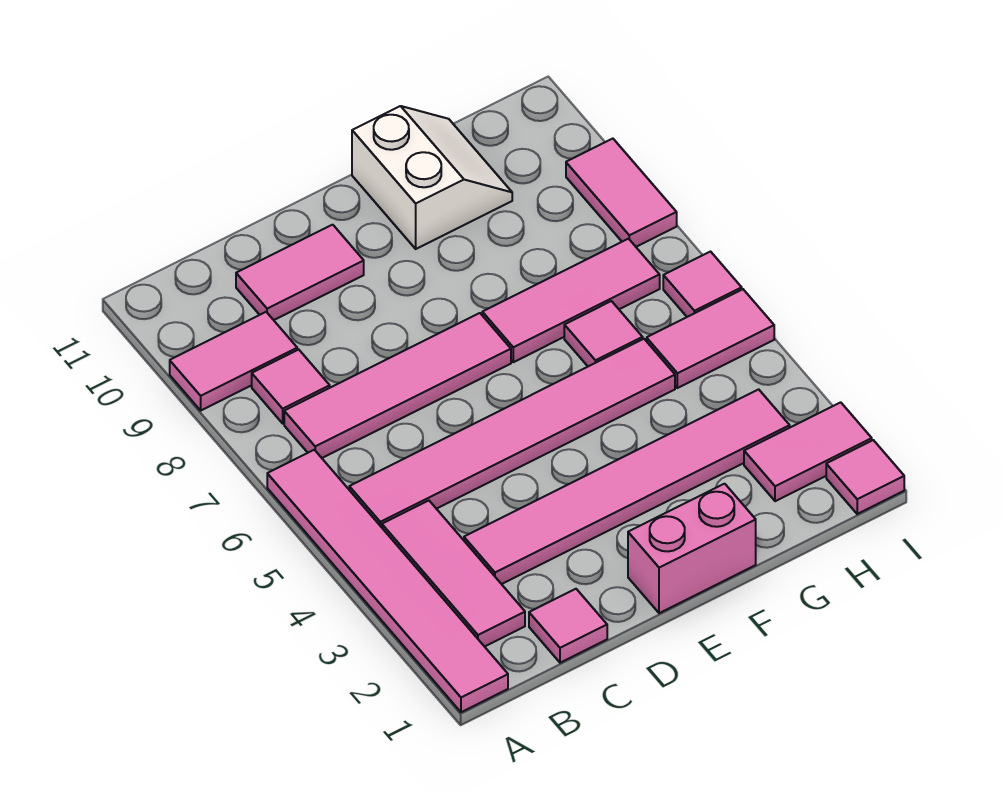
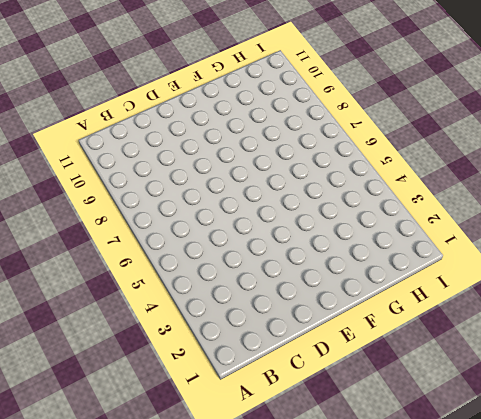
none -> pink tile A1:A6 level 1
none -> pink tile A9:B9 level 1
none -> pink tile B2:B4 level 1

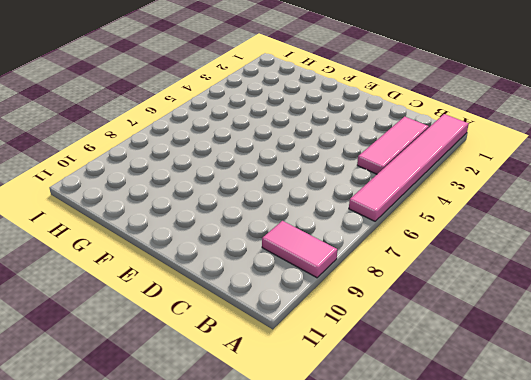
none -> pink tile B5:G5 level 1
none -> pink tile B7:E7 level 1
none -> pink tile B8 level 1

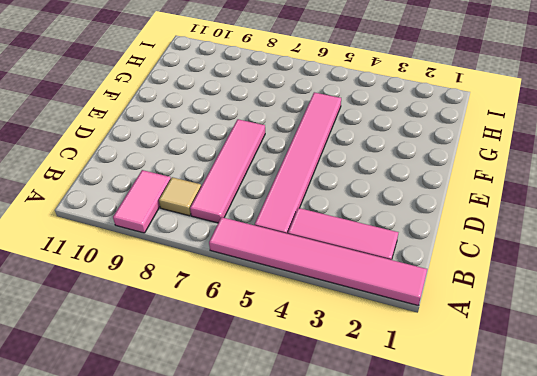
tan tile B8 level 1 -> pink tile B8 level 1
none -> pink tile C1 level 1
none -> pink tile C3:H3 level 1
none -> pink tile C10:D10 level 1

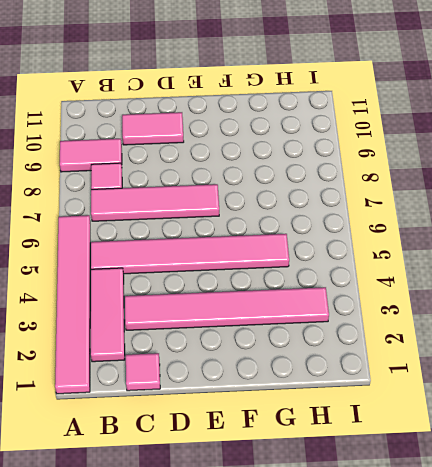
none -> pink brick E1:F1 level 1
none -> pink tile F7:H7 level 1
none -> white slope F10:G11 level 1 top F

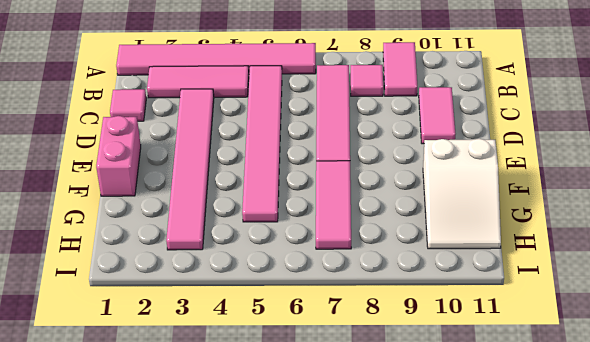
white slope F10:H11 level 1 top F -> white slope F10:G11 level 1 top F
none -> pink tile G6 level 1
none -> pink tile H2:I2 level 1
none -> pink tile H5:I5 level 1

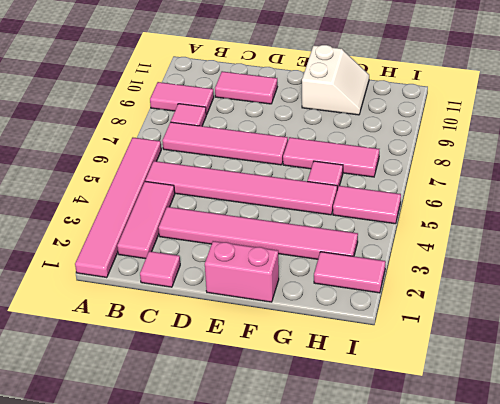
none -> pink tile I1 level 1
none -> pink tile I6 level 1
none -> pink tile I8:I9 level 1

